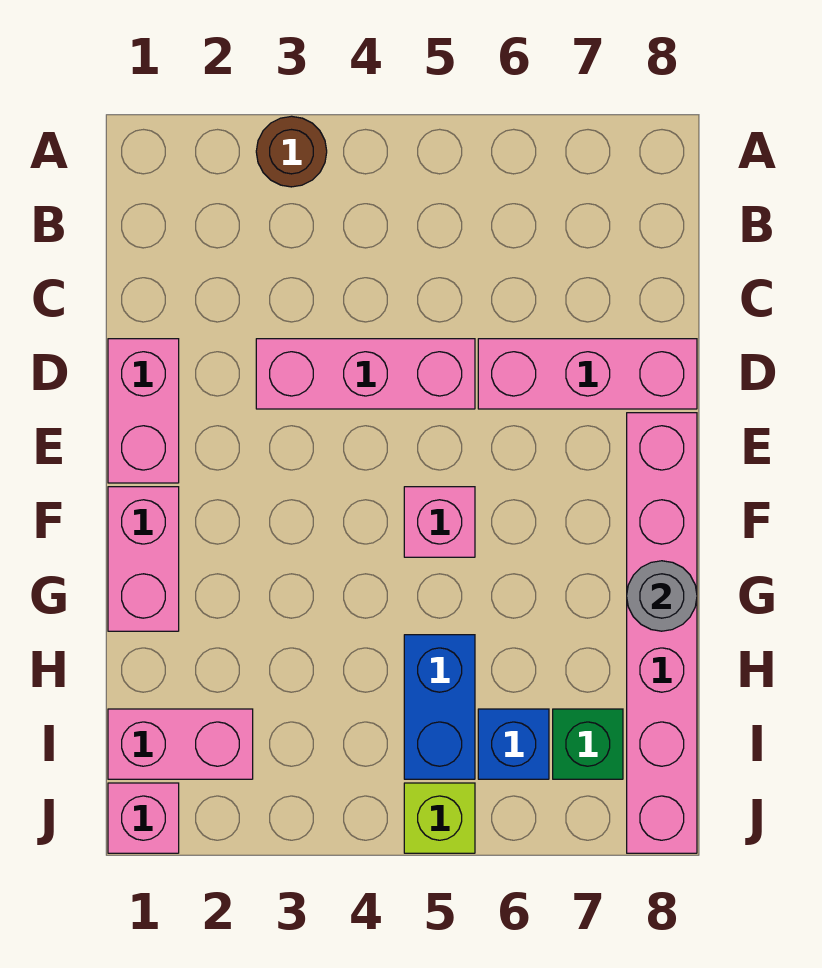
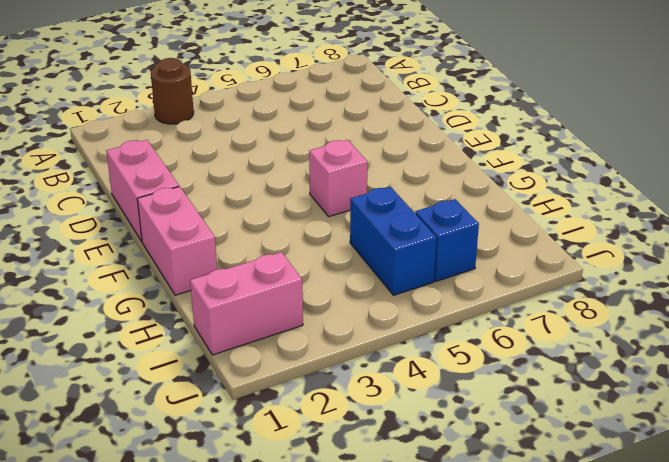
none -> pink brick D3:D5 level 1
none -> pink brick D6:D8 level 1
none -> pink brick E8:J8 level 1

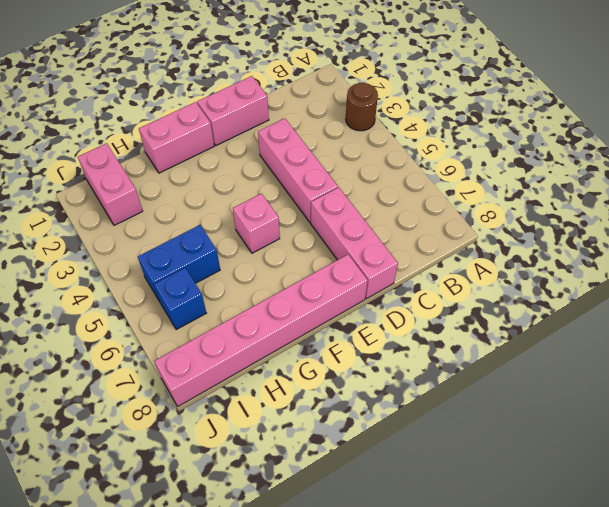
none -> green brick I7 level 1
none -> pink brick J1 level 1
none -> lime brick J5 level 1

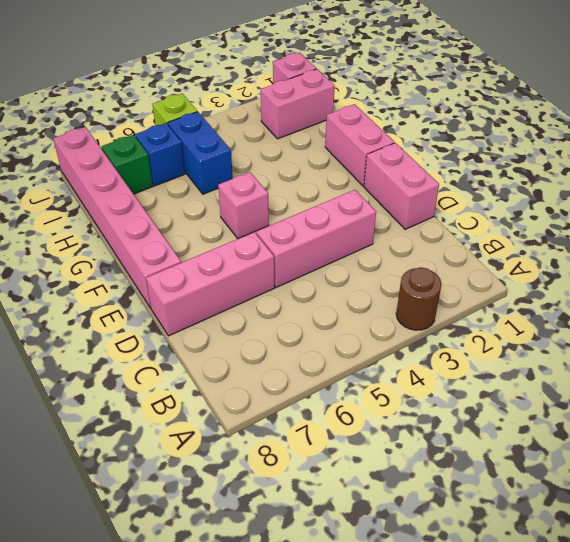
none -> grey round brick G8 level 2

